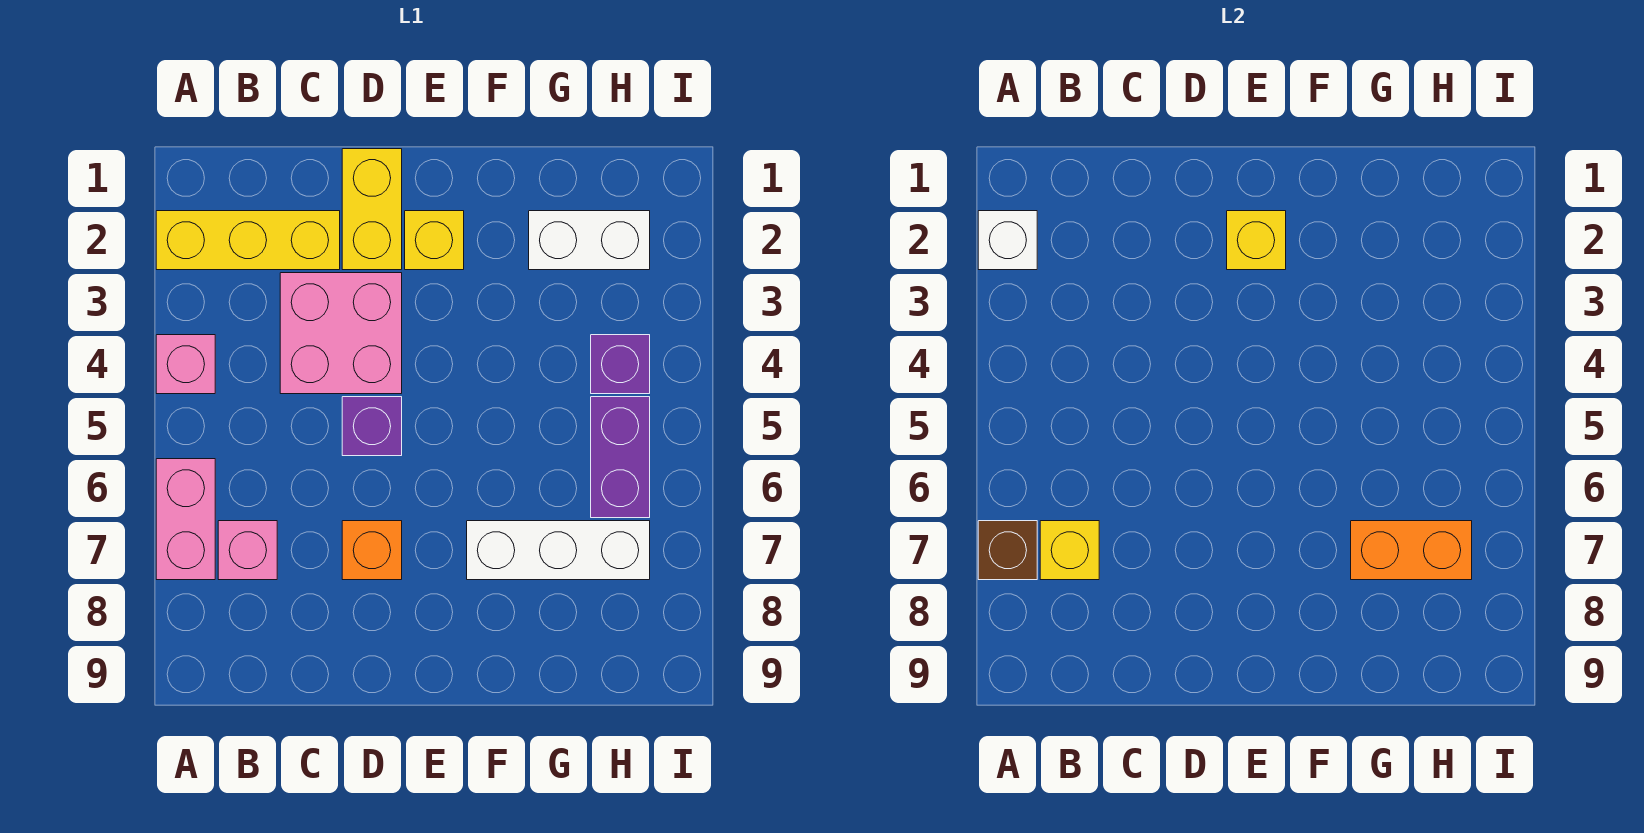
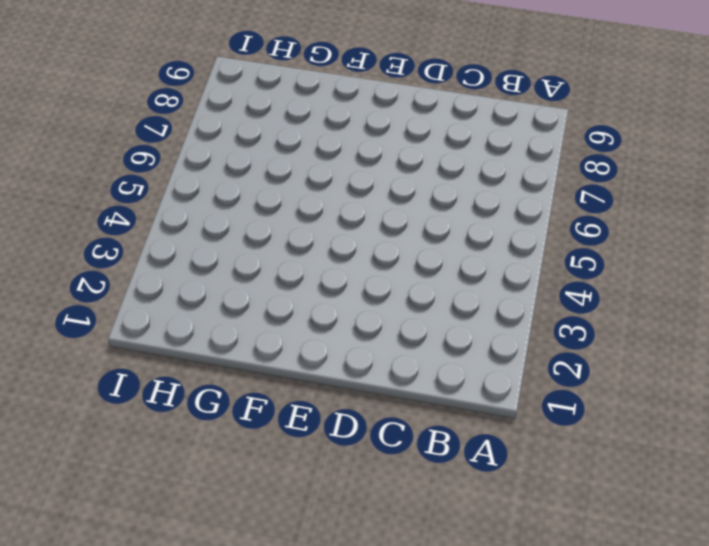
none -> yellow brick A2:C2 level 1
none -> pink brick A4 level 1
none -> pink brick A6:A7 level 1

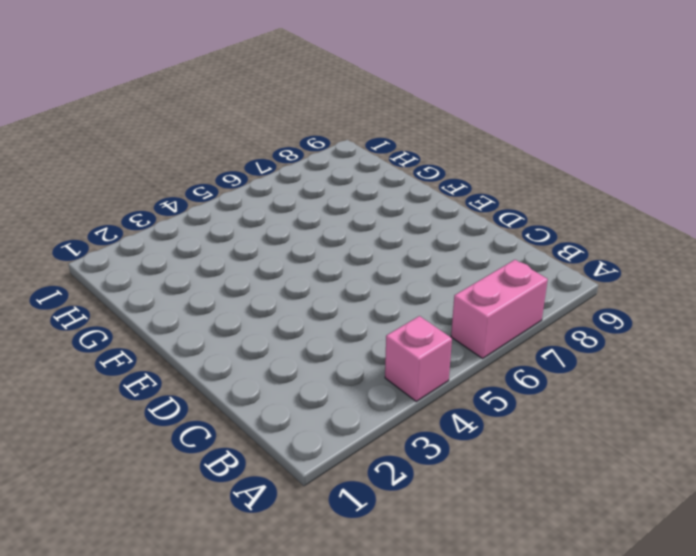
none -> yellow brick A2:C2 level 1
none -> pink brick B7 level 1
none -> pink brick C3:D4 level 1

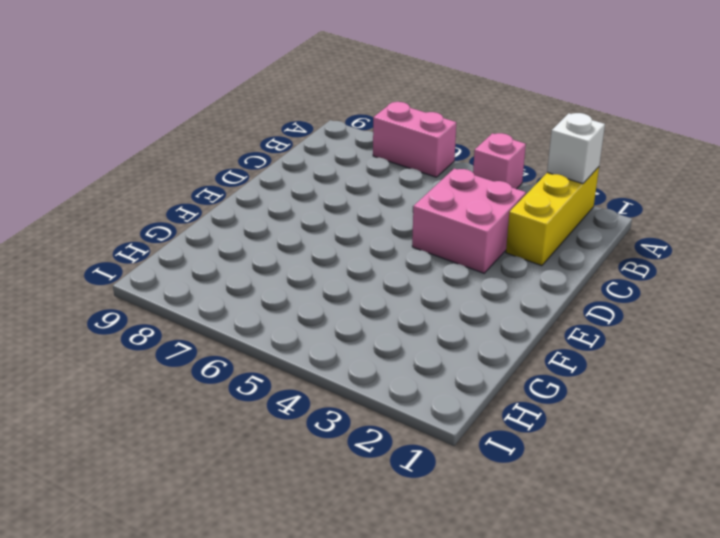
none -> pink brick B7 level 1
none -> yellow brick D1:D2 level 1
none -> purple brick D5 level 1

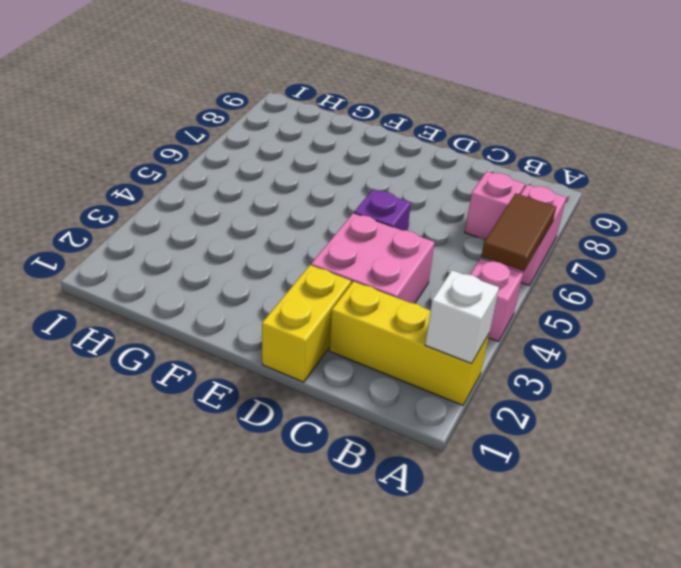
brown tile A5:A6 level 2 -> none
none -> orange brick D7 level 1
none -> yellow brick E2 level 1
none -> white brick F7:H7 level 1

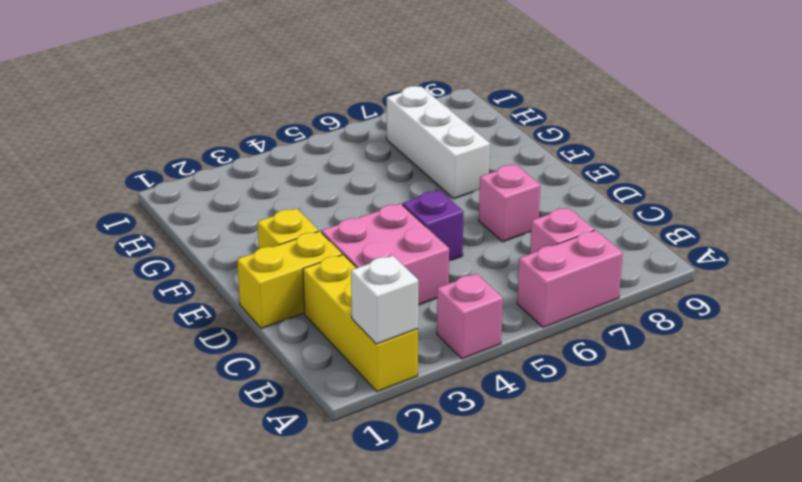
pink brick D7 level 1 -> orange brick D7 level 1
none -> white brick G2:H2 level 1
none -> purple brick H4 level 1
none -> purple brick H5:H6 level 1

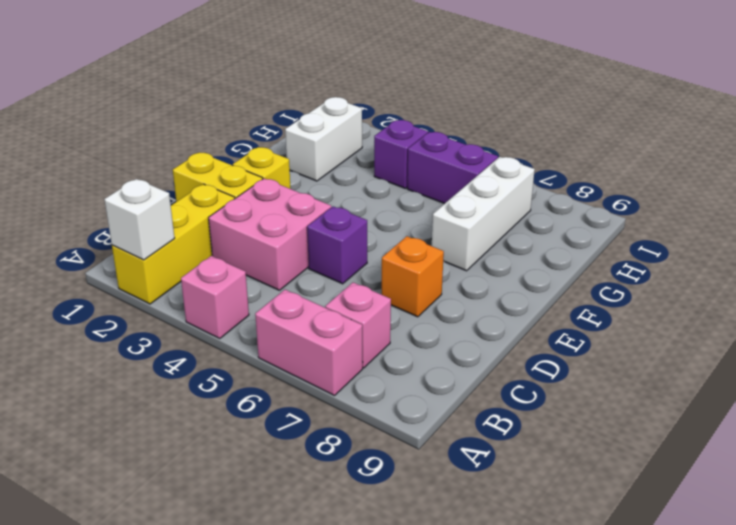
none -> brown brick A7 level 2
none -> yellow brick B7 level 2
none -> yellow brick E2 level 2

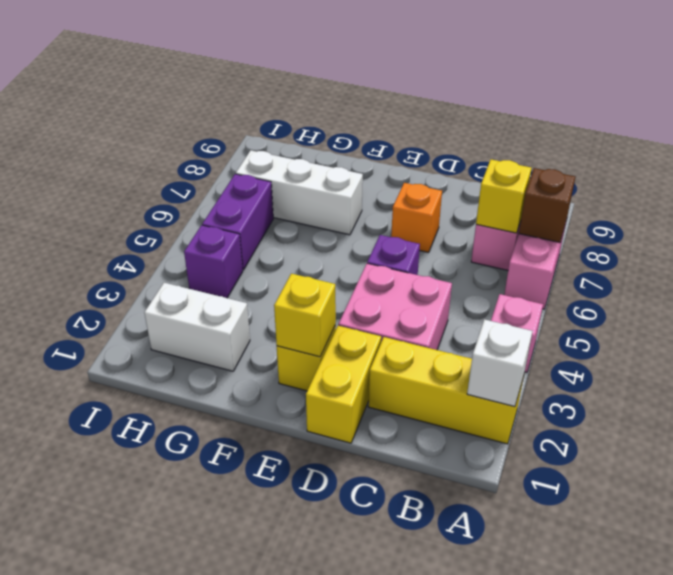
none -> orange brick G7:H7 level 2

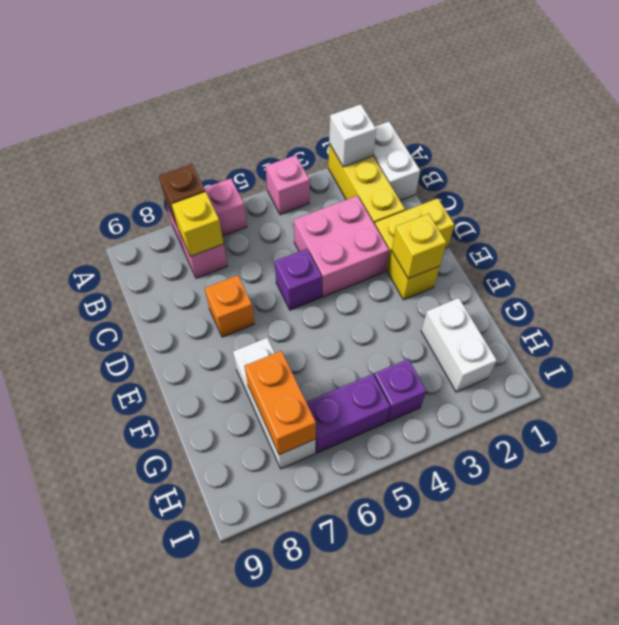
white brick A1:B1 level 1 -> none

